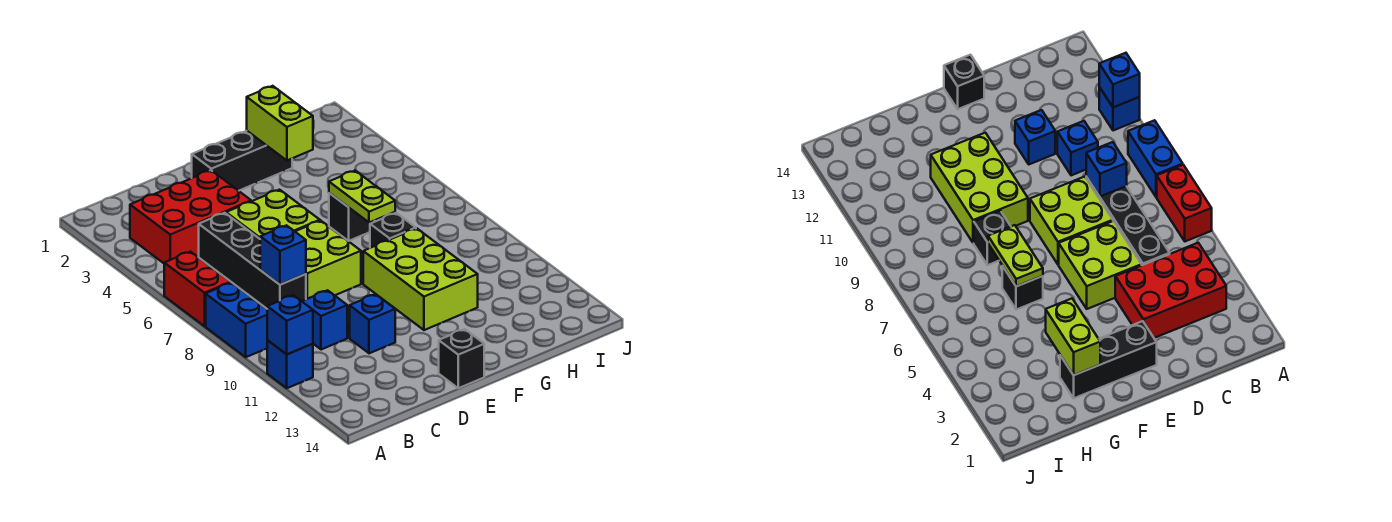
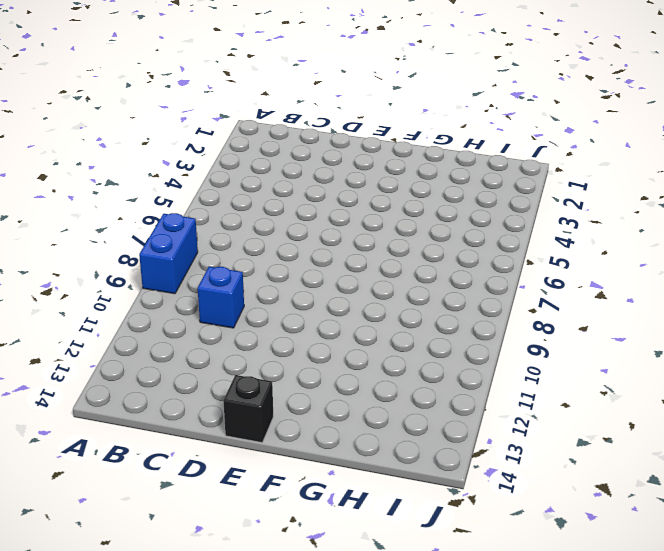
none -> red brick A6:A7 level 1
none -> blue brick A11 level 1
none -> red brick B3:D4 level 1

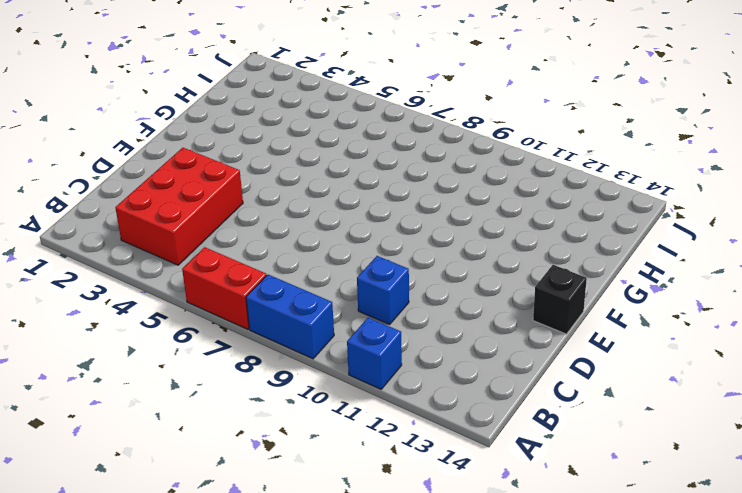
none -> black brick C5:C8 level 1
none -> lime brick D5:E6 level 1
none -> lime brick D7:E8 level 1

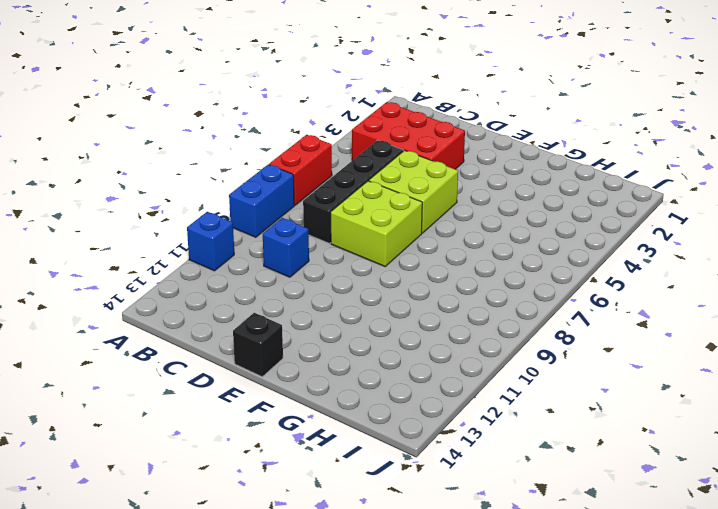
none -> blue brick D11 level 1
none -> black brick E2:G2 level 1
none -> lime brick F9:G11 level 1

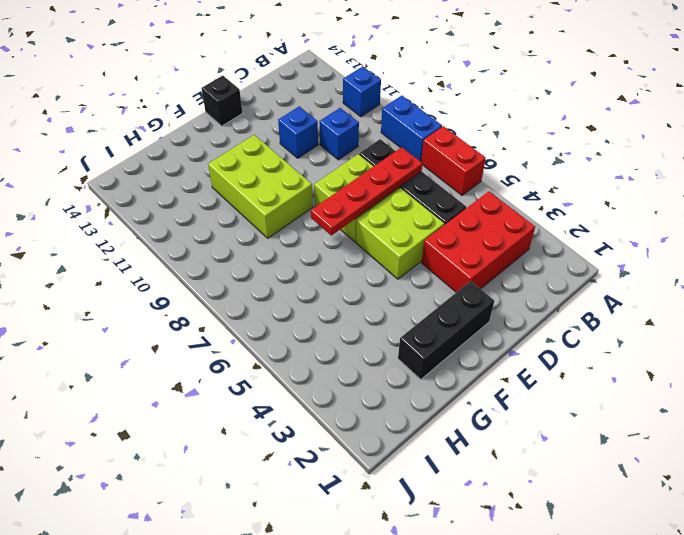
red plate C7:F7 level 2 -> none
none -> black brick G6 level 1
none -> black brick G8 level 1
none -> blue brick A11 level 2

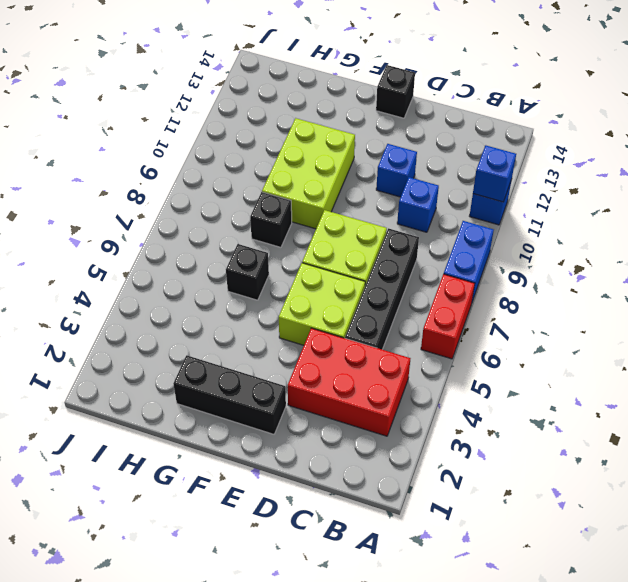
none -> blue brick C8 level 2
none -> lime brick G2:G3 level 2
none -> lime plate G6:G7 level 2

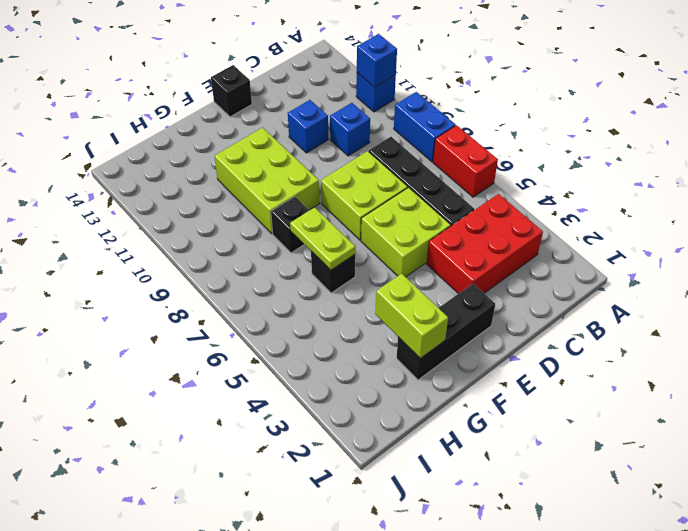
none -> blue brick C8 level 2

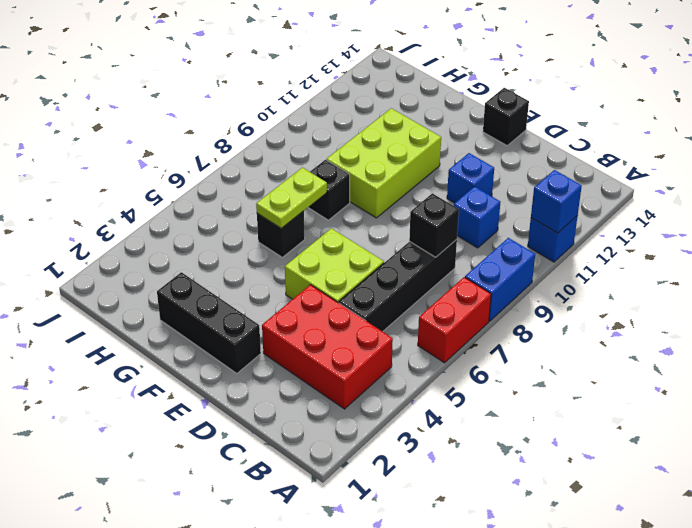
black brick C8 level 2 -> blue brick C8 level 2
none -> lime brick D7:E8 level 1
none -> lime brick G2:G3 level 2

